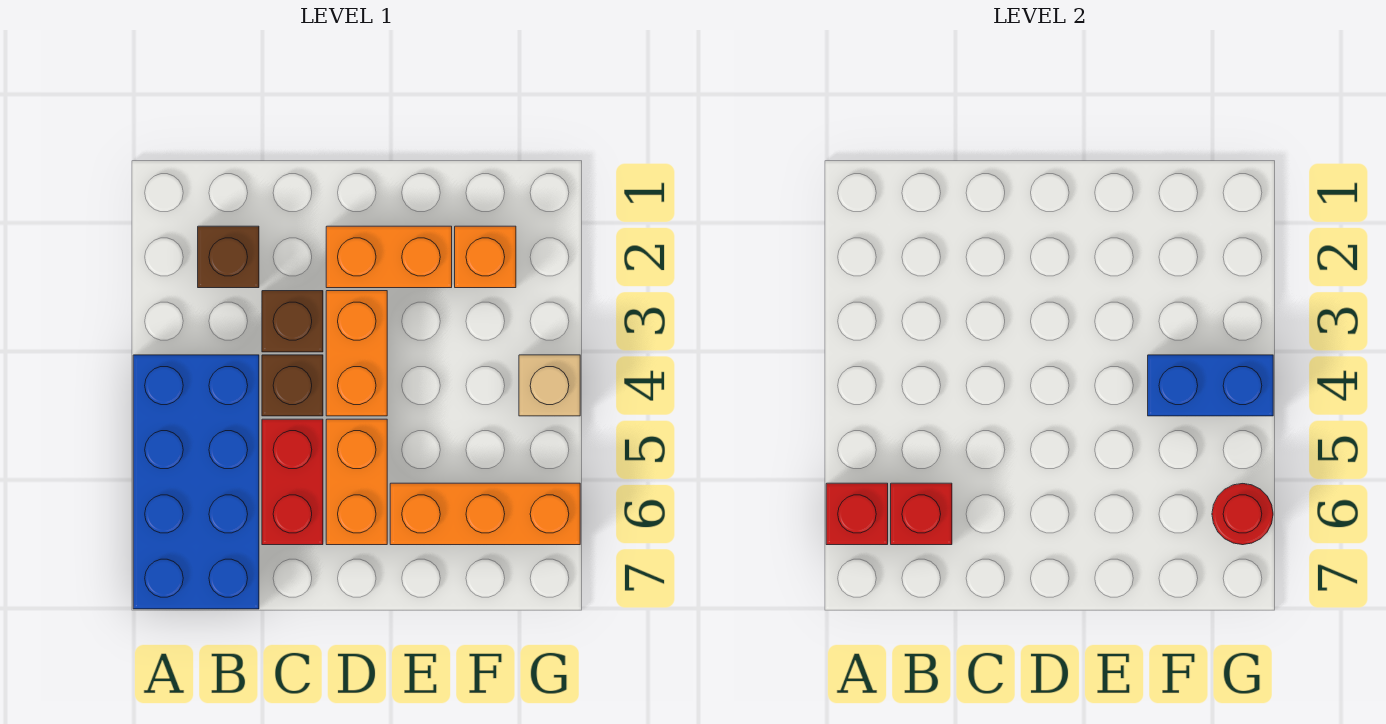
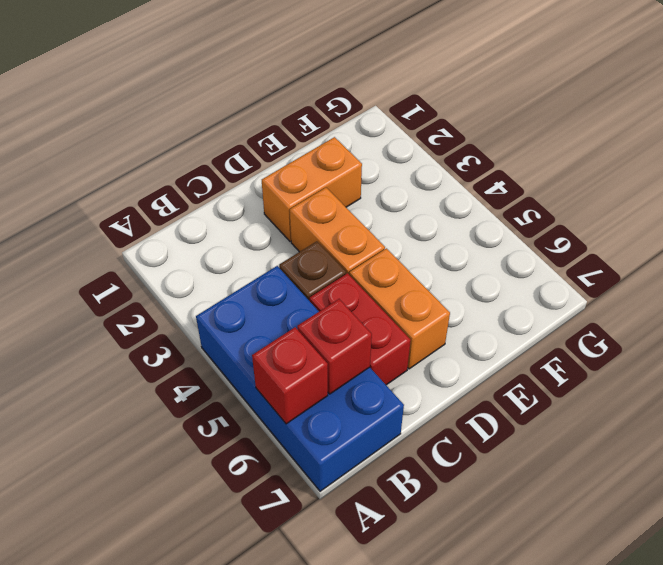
none -> brown brick B2 level 1
none -> brown brick C3 level 1
none -> orange brick E6:G6 level 1

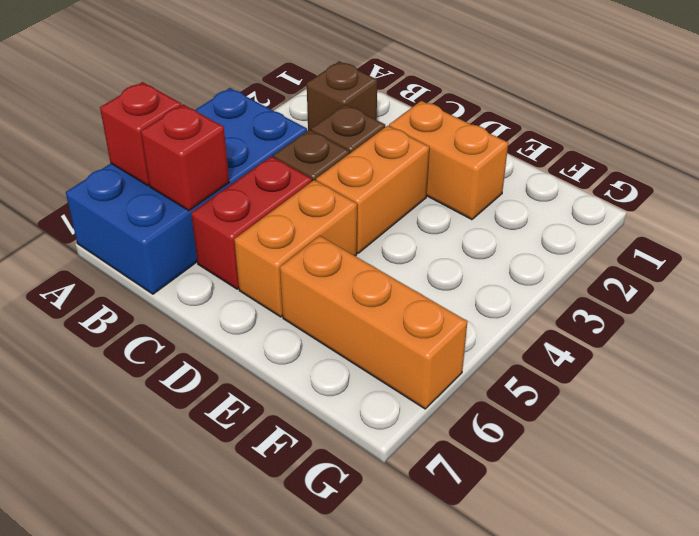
none -> orange brick F2 level 1
none -> tan brick G4 level 1
none -> blue brick F4:G4 level 2

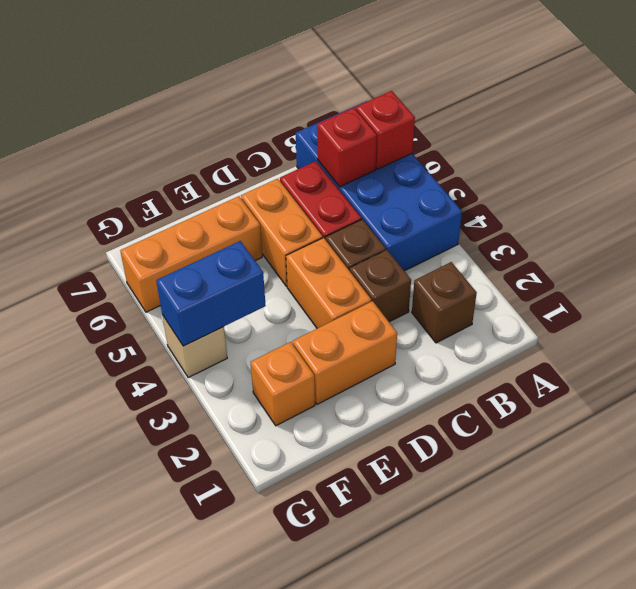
none -> red round brick G6 level 2

